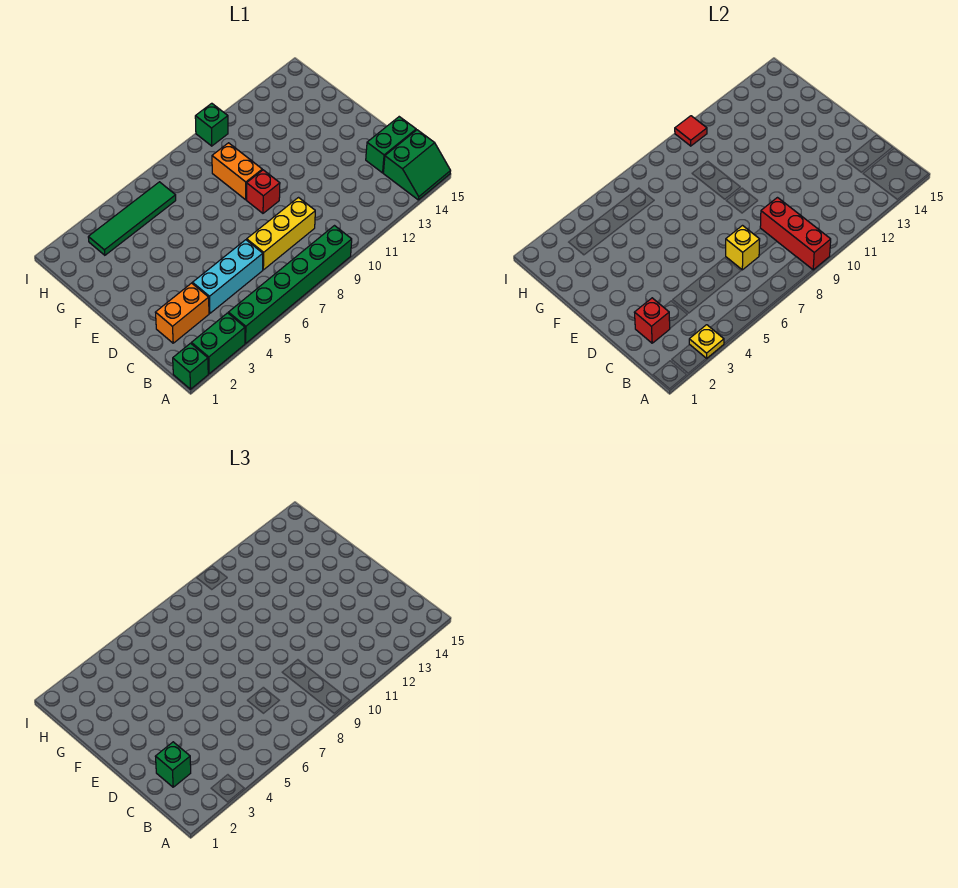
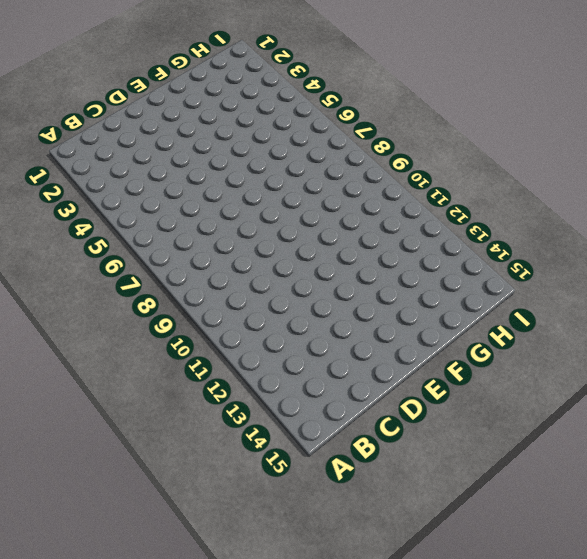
none -> green brick A1 level 1
none -> green brick A2:A3 level 1
none -> green brick A4:A9 level 1

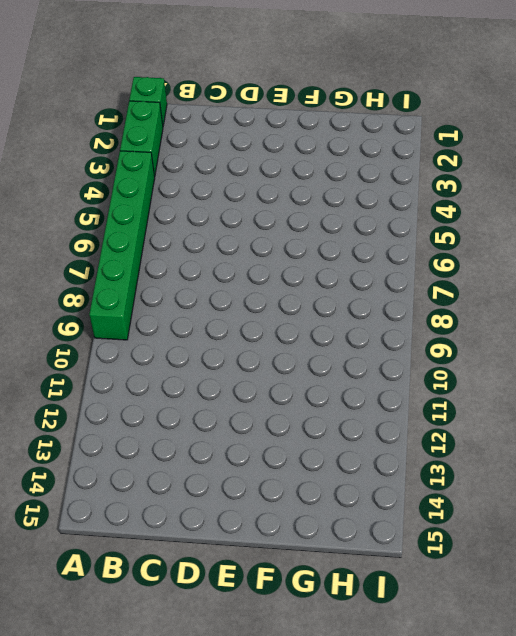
none -> green slope A14:B15 level 1 top B
none -> orange brick C2:C3 level 1
none -> cyan brick C4:C6 level 1

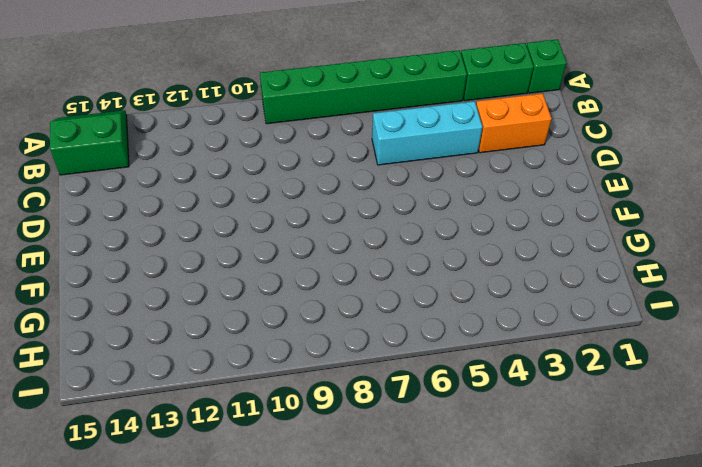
none -> yellow brick C7:C9 level 1
none -> green brick C14:C15 level 1
none -> red brick E9 level 1

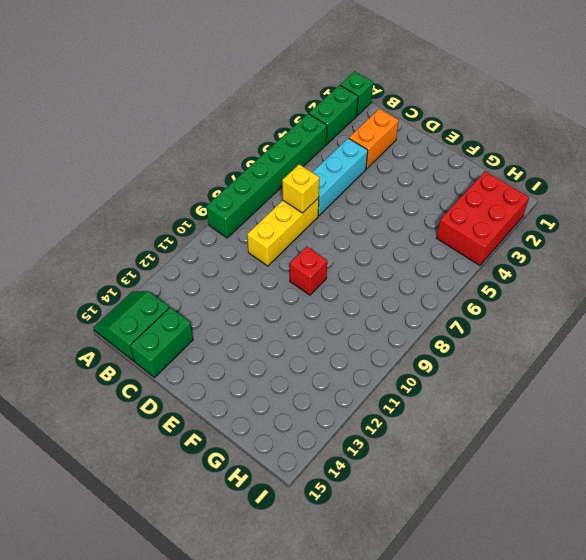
red brick H2:I4 level 1 -> green tile H3:H6 level 1
none -> orange brick F9:G9 level 1
none -> green brick I10 level 1
none -> yellow plate A3 level 2

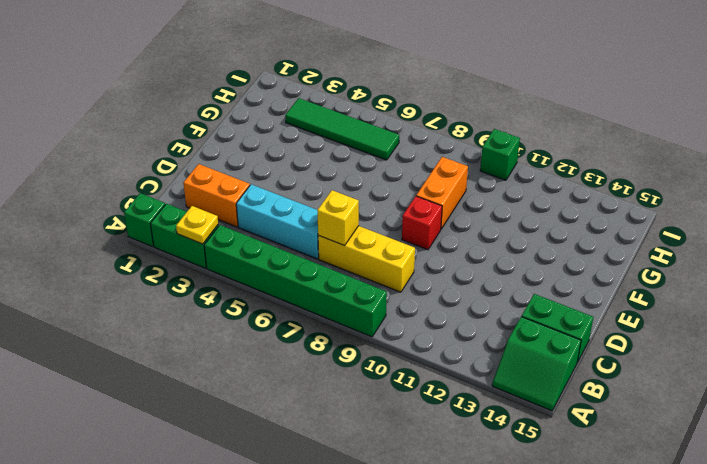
none -> red brick A9:C9 level 2
none -> red brick C2 level 2
none -> red tile I10 level 2

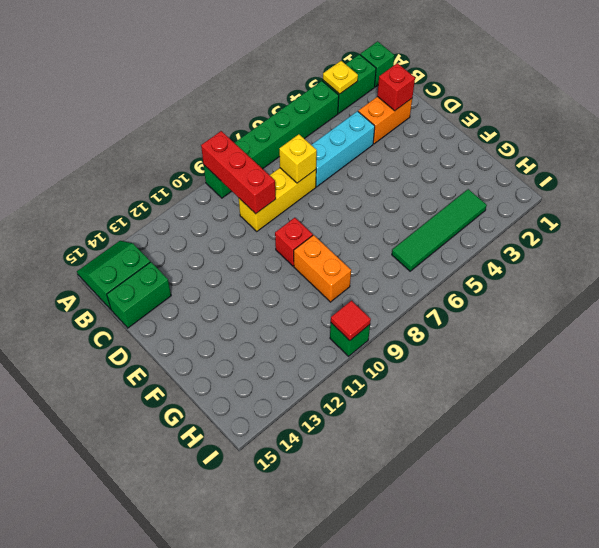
none -> green brick C2 level 3

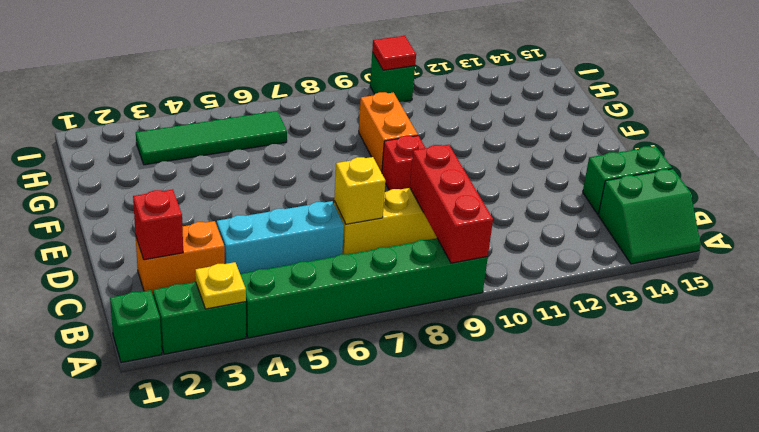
none -> green brick C2 level 3

